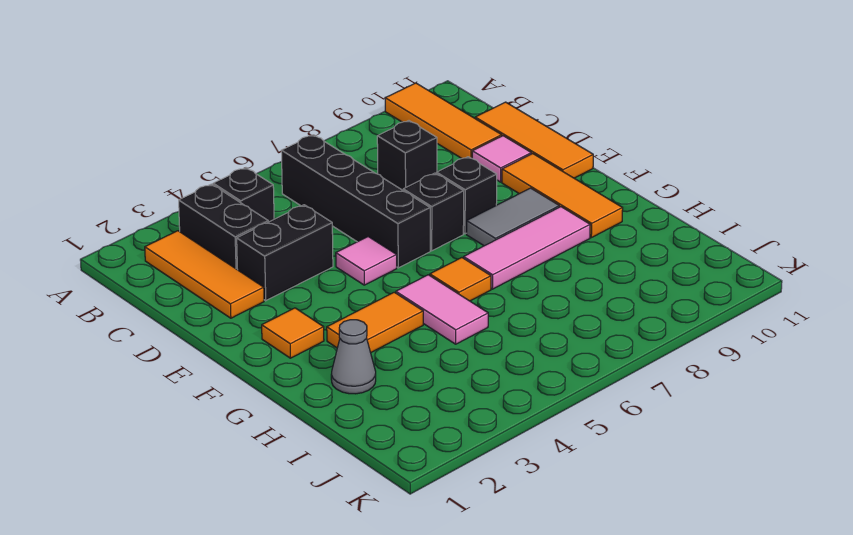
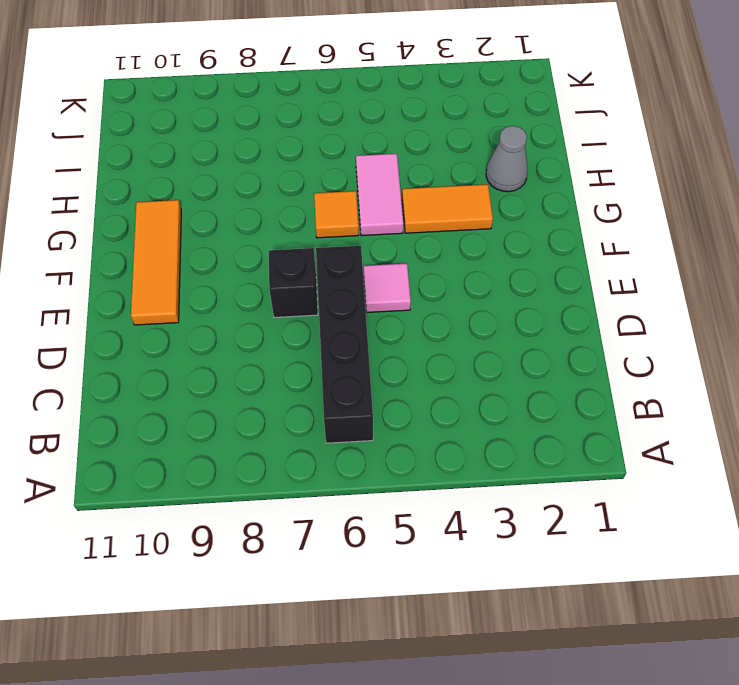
none -> orange tile A10:C10 level 1
none -> orange tile B2:D2 level 1
none -> black brick B3:C3 level 1

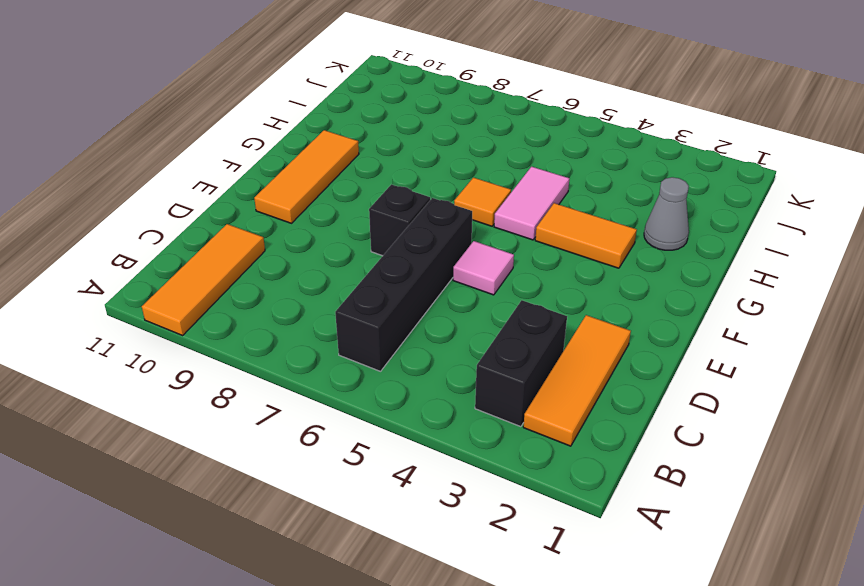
none -> black brick B4 level 1
none -> black brick C8 level 1
none -> orange tile C11:E11 level 1

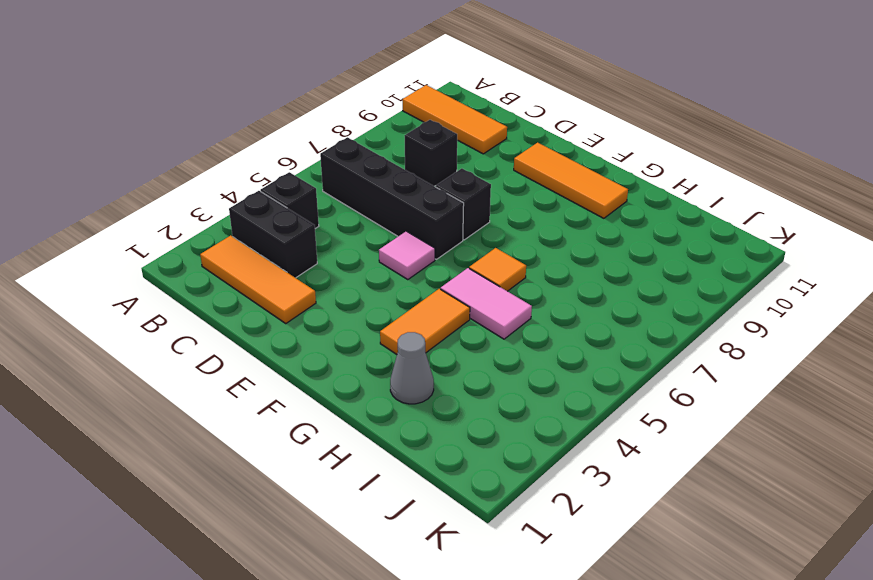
none -> orange tile C11:E11 level 1
none -> black brick D3:D4 level 1
none -> pink tile D10 level 1

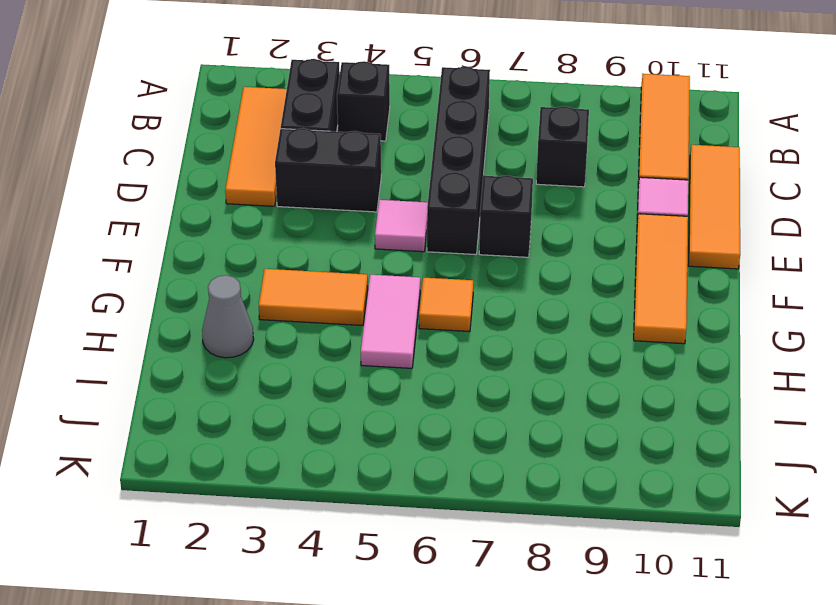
none -> black brick E8 level 1
none -> orange tile F2 level 1
none -> grey tile F8:F9 level 1

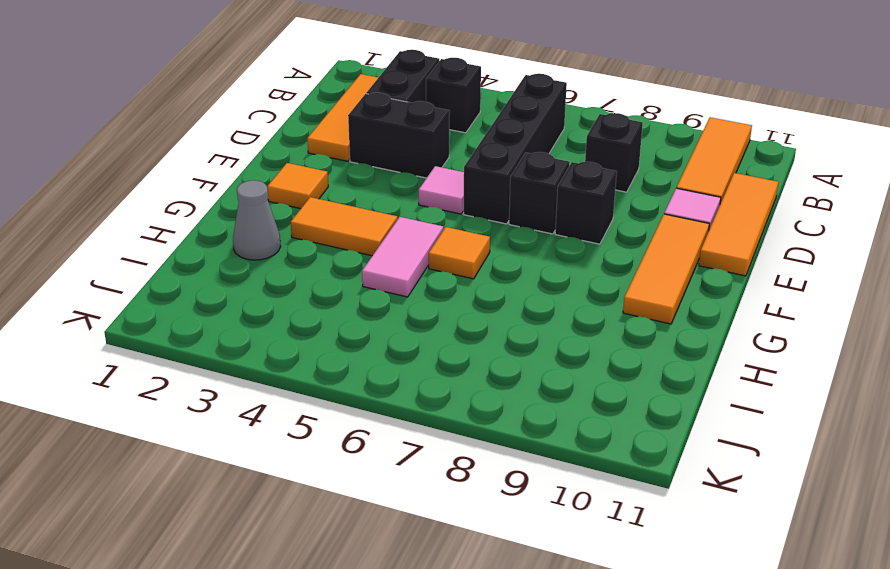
none -> grey tile F8:F9 level 1
none -> pink tile G7:G9 level 1

